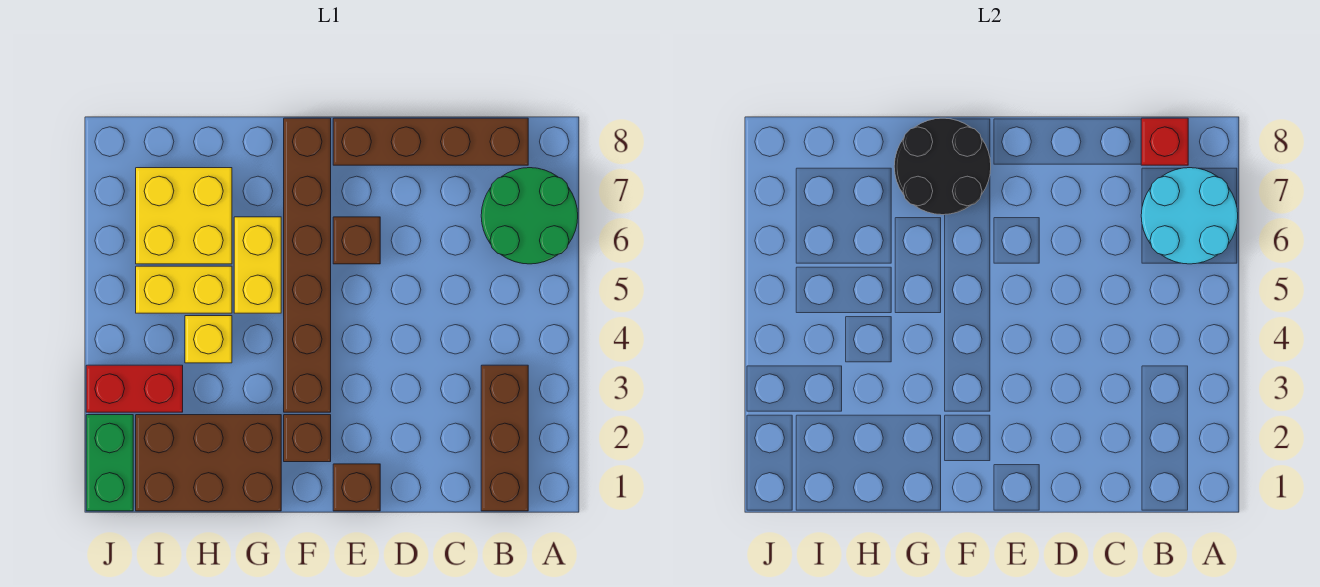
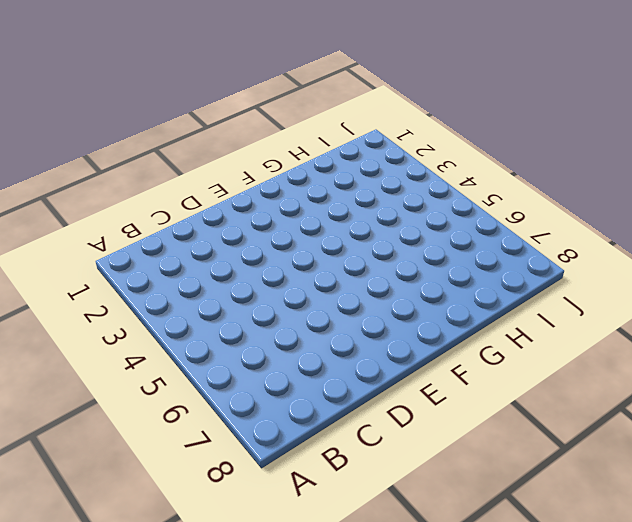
none -> green round brick A6:B7 level 1
none -> brown brick B1:B3 level 1
none -> brown brick B8:E8 level 1

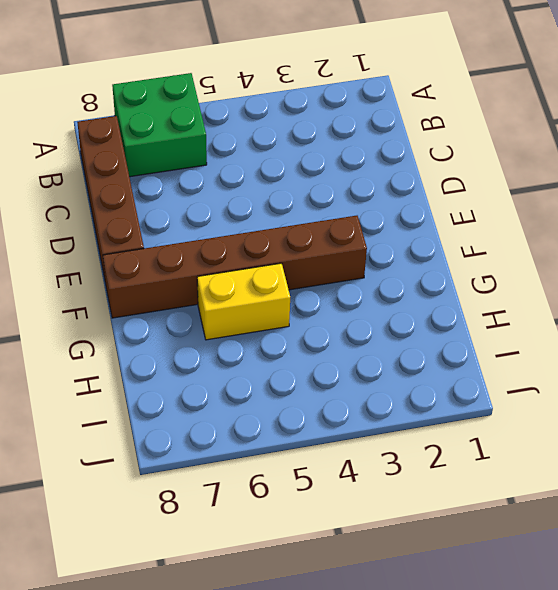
green brick A6:B7 level 1 -> green round brick A6:B7 level 1
none -> brown brick B1:B3 level 1
none -> brown brick E1 level 1
none -> brown brick E6 level 1

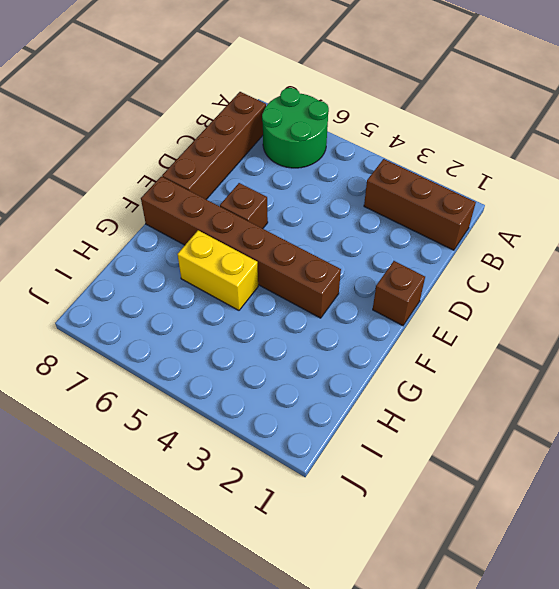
none -> brown brick F2 level 1
none -> brown brick G1:I2 level 1
none -> yellow brick H4 level 1

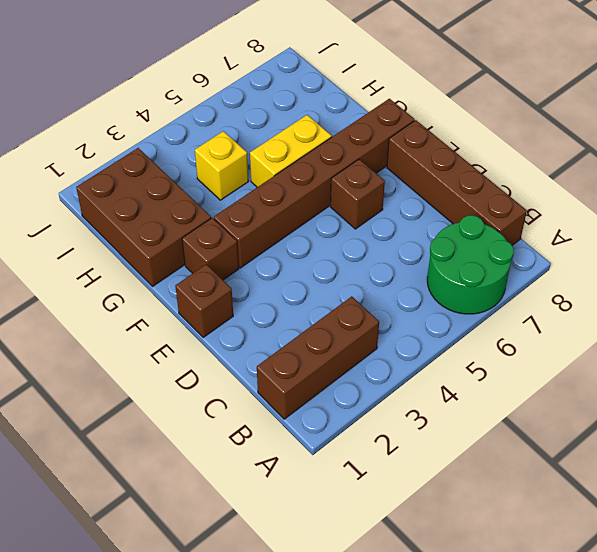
none -> yellow brick H5:I5 level 1
none -> yellow brick H6:I7 level 1
none -> red brick I3:J3 level 1

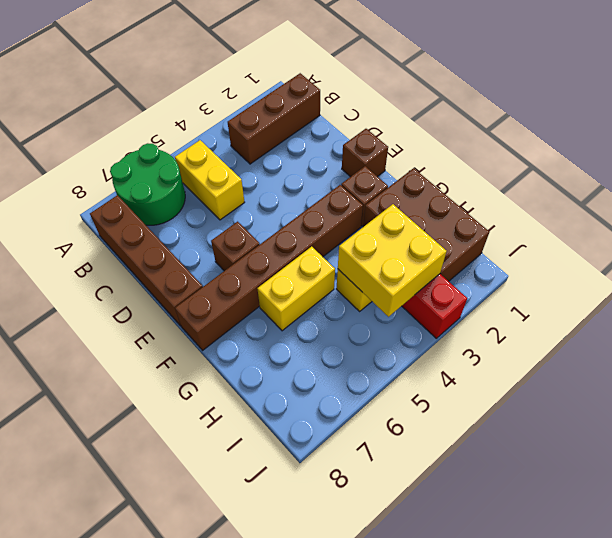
yellow brick B5:C5 level 1 -> yellow brick H5:I5 level 1
yellow brick H3:I4 level 2 -> yellow brick H6:I7 level 1
none -> green brick J1:J2 level 1
none -> cyan round brick A6:B7 level 2
none -> red brick B8 level 2

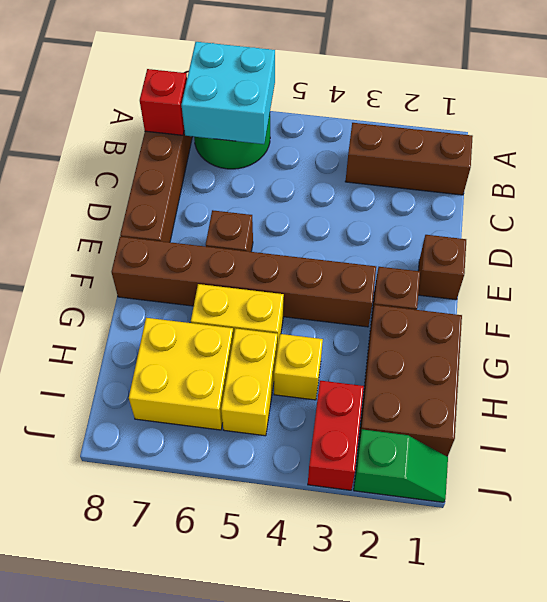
cyan brick A6:B7 level 2 -> cyan round brick A6:B7 level 2
green slope J1:J2 level 1 top 2 -> green brick J1:J2 level 1
none -> black round brick F7:G8 level 2

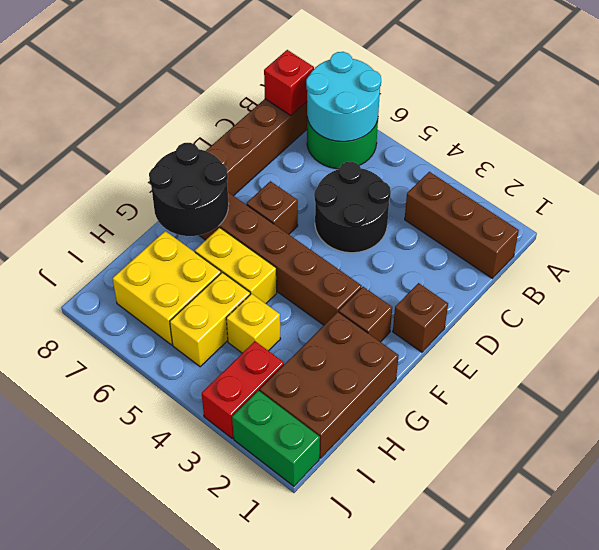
black round brick C4:D5 level 1 -> none

